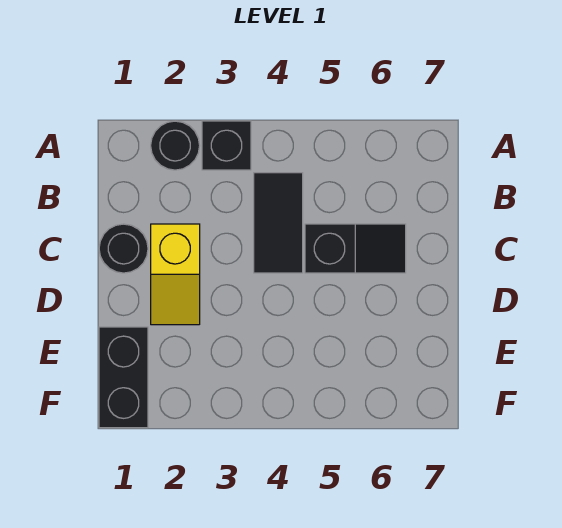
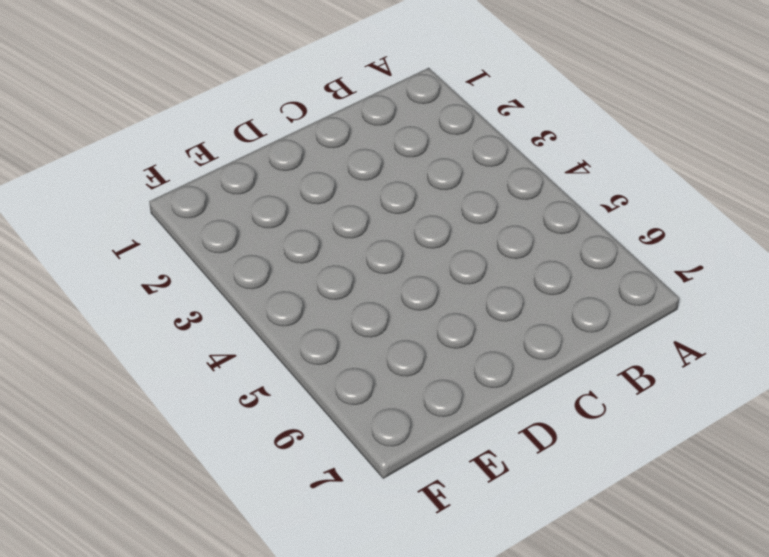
none -> black round brick A2 level 1
none -> black brick A3 level 1

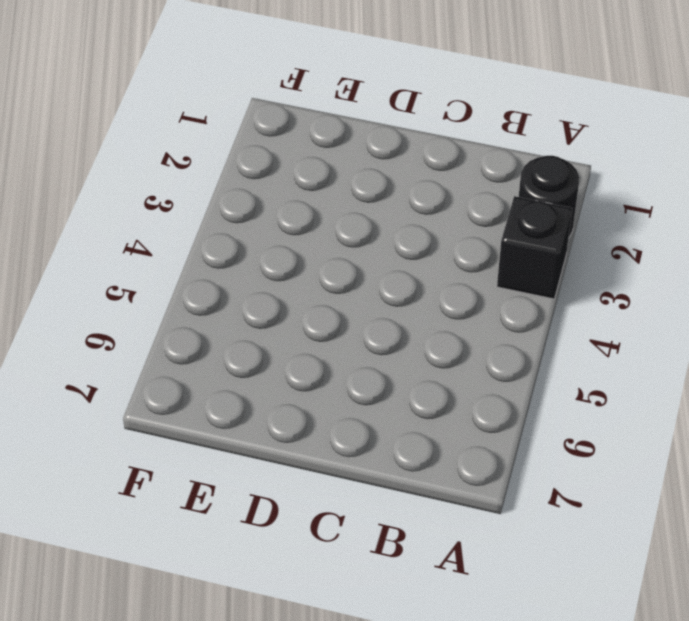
none -> black tile B4:C4 level 1
none -> black round brick C1 level 1

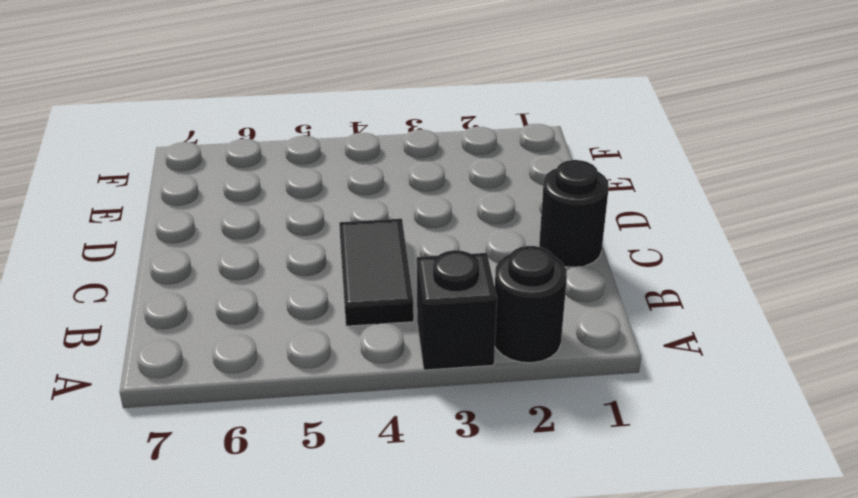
none -> yellow slope C2:D2 level 1 top C
none -> black slope C5:C6 level 1 top 5

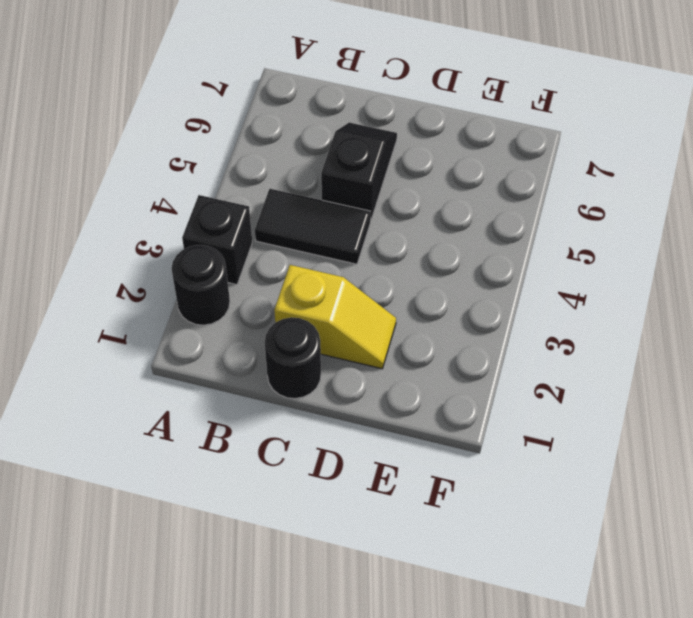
none -> black brick E1:F1 level 1

